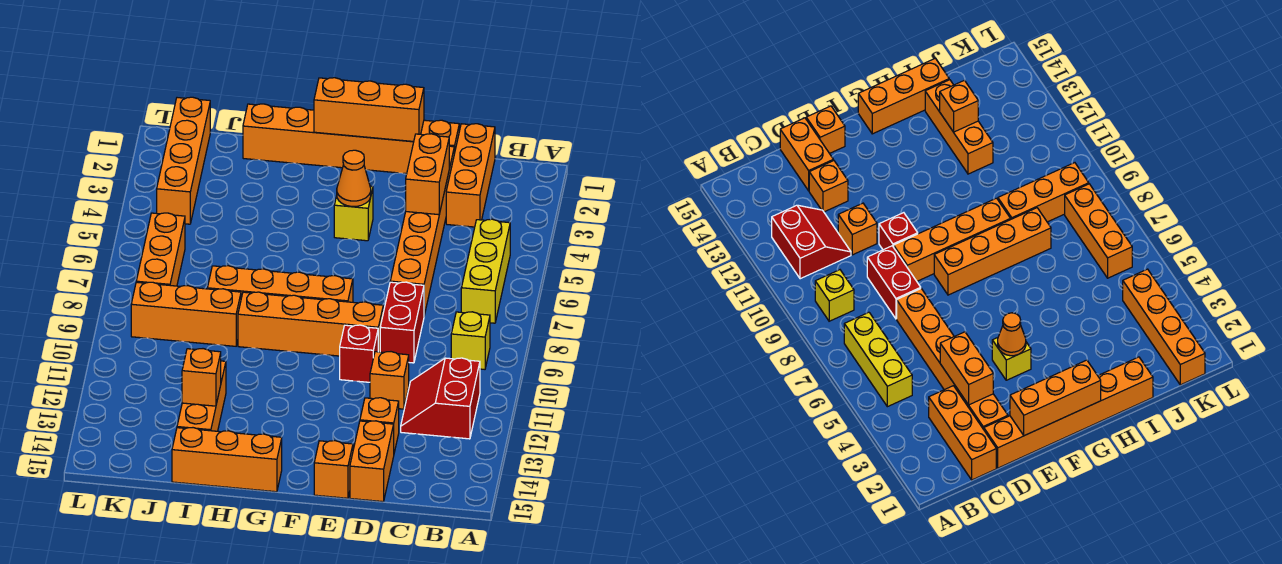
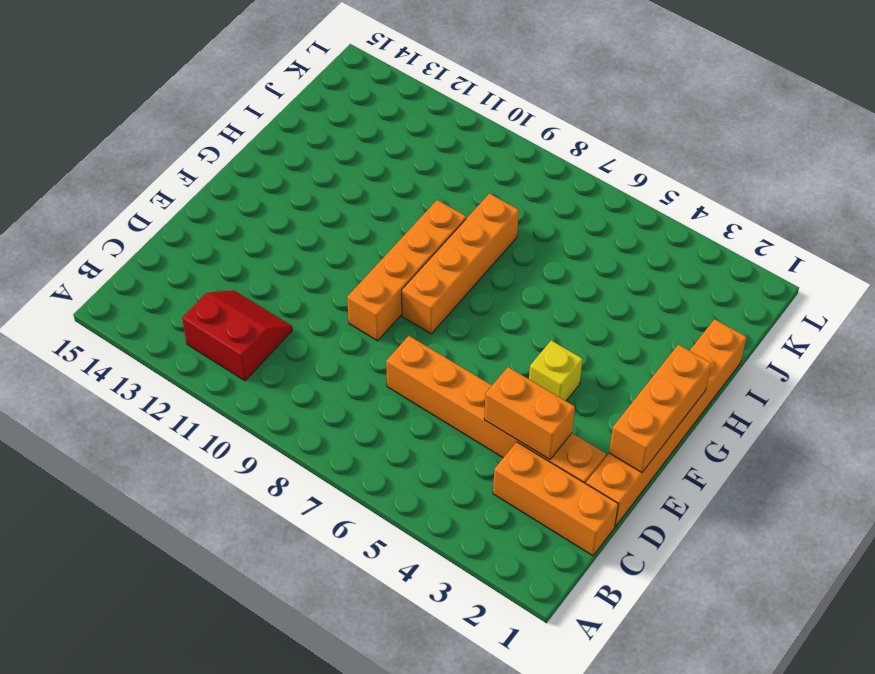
none -> yellow brick B5:B7 level 1
none -> yellow brick B9 level 1
none -> red brick D8:D9 level 1

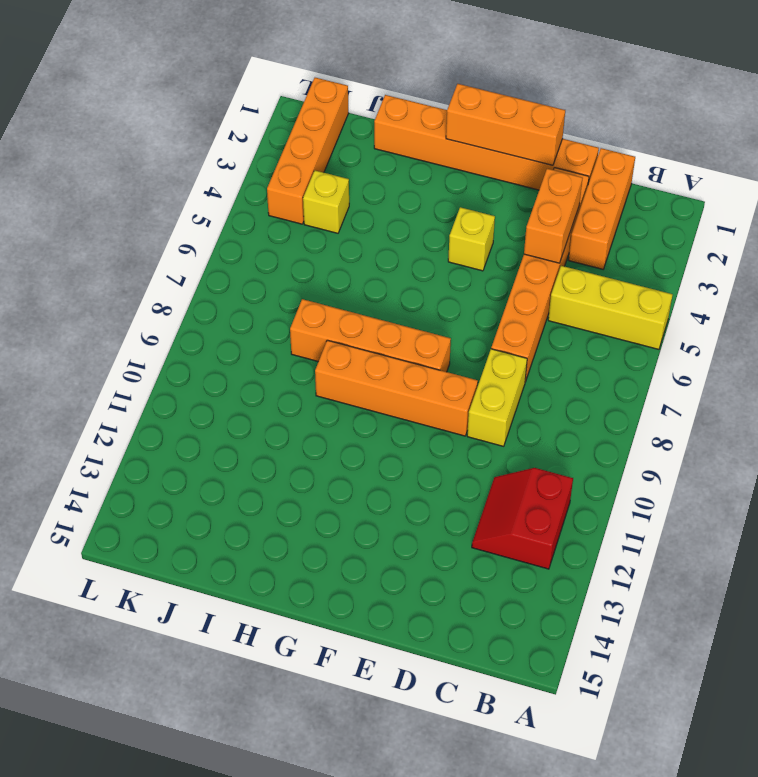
yellow brick A5:C5 level 1 -> yellow brick B5:B7 level 1
yellow brick D8:D9 level 1 -> red brick D8:D9 level 1
yellow brick J4 level 1 -> yellow brick B9 level 1
none -> orange brick D11 level 1
none -> orange brick D13 level 1
none -> orange brick D14:D15 level 1

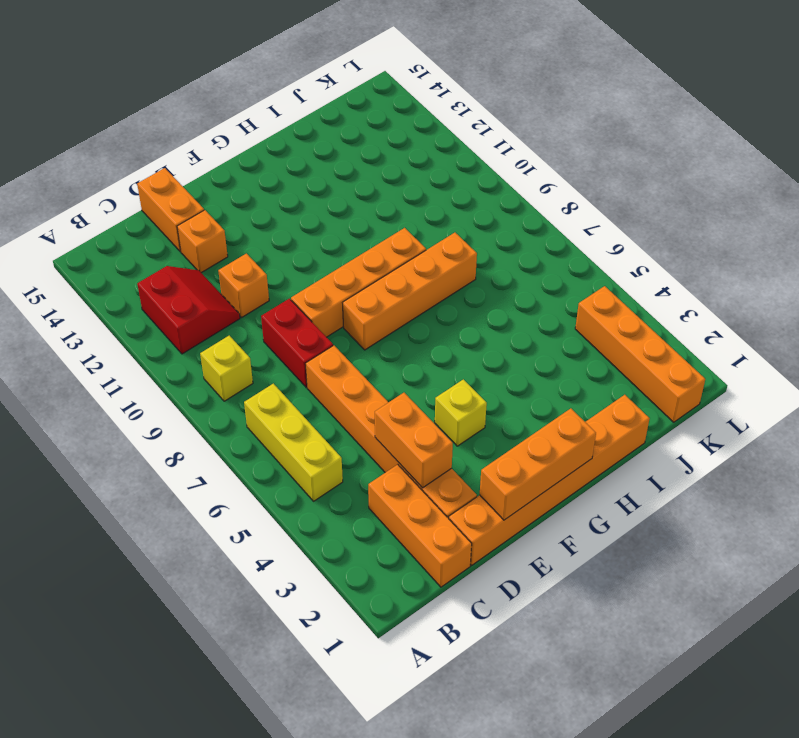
none -> red brick E10 level 1
none -> orange brick E15 level 1
none -> orange brick G15:I15 level 1

